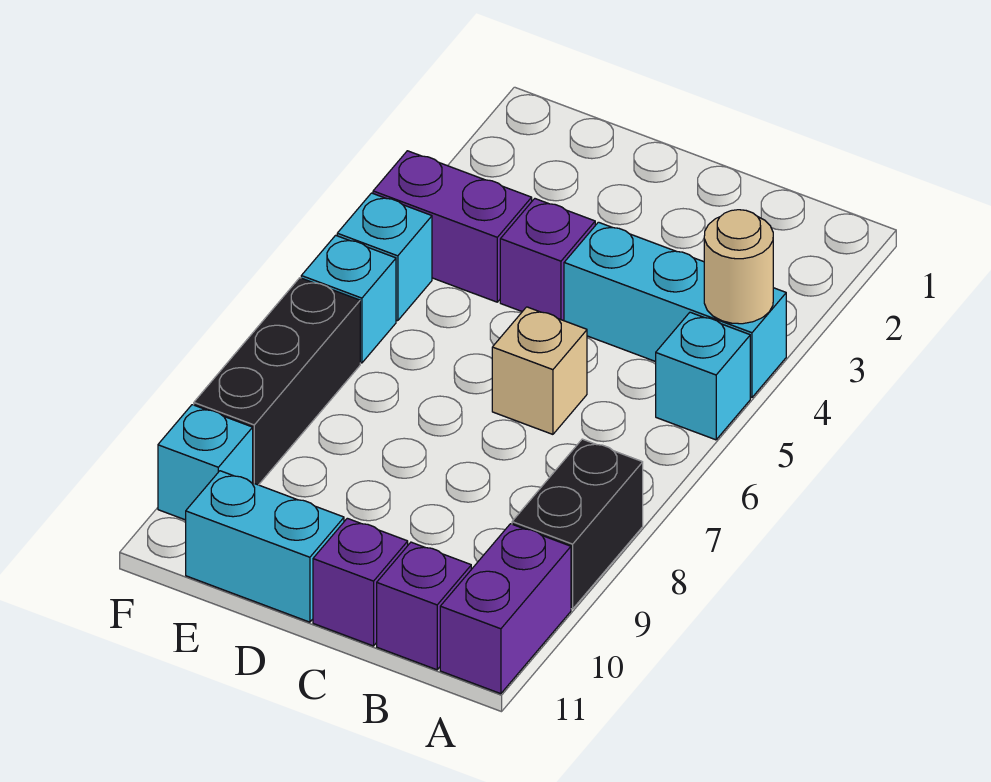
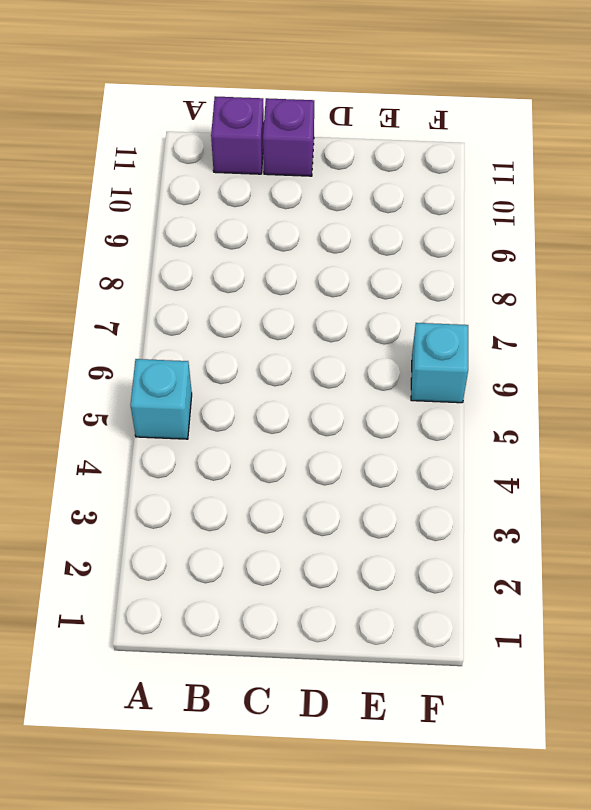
none -> cyan brick A4:C4 level 1
none -> black brick A8:A9 level 1
none -> purple brick A10:A11 level 1

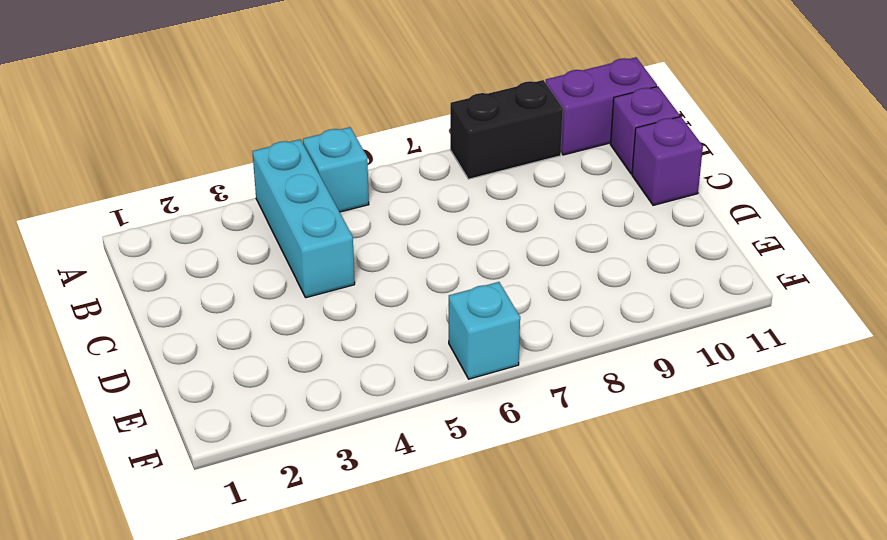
none -> tan brick C6 level 1
none -> purple brick D4 level 1
none -> cyan brick D11:E11 level 1

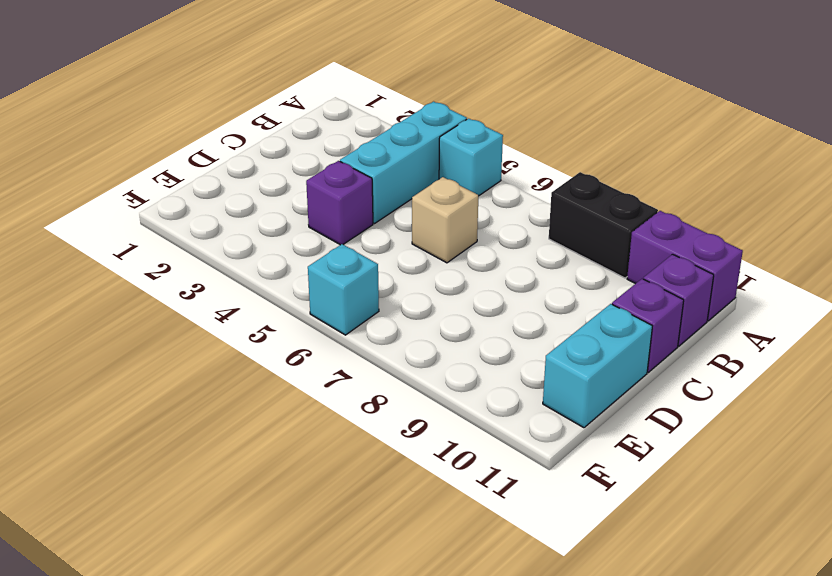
none -> purple brick E4:F4 level 1
none -> cyan brick F5 level 1
none -> black brick F7:F9 level 1

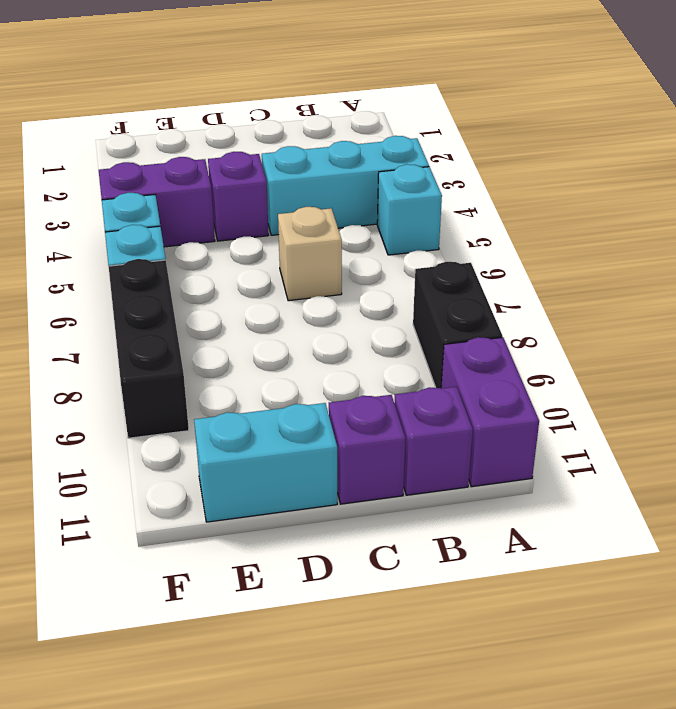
none -> cyan brick F10 level 1
none -> tan round brick A4 level 2

